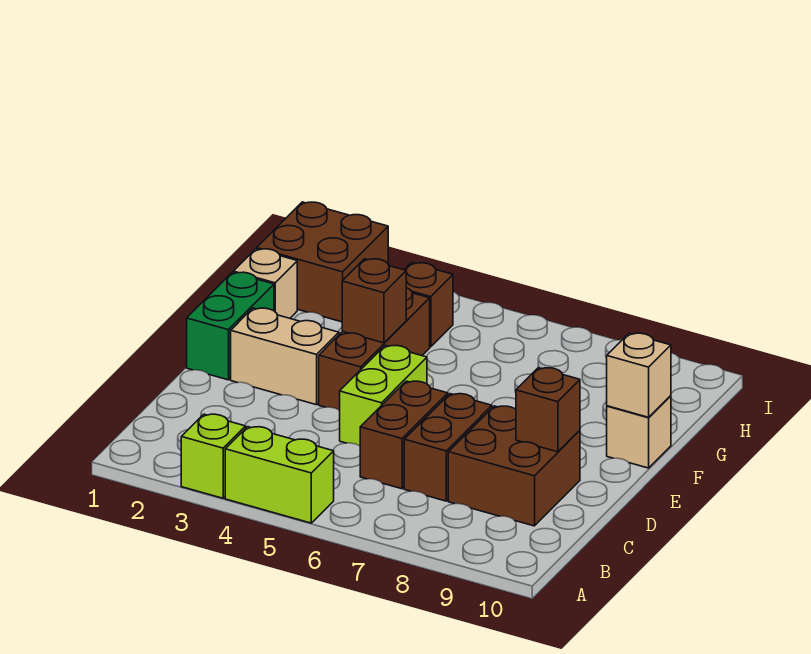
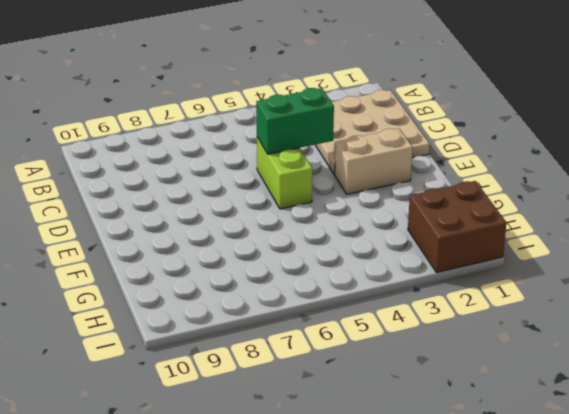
tan plate B1:D3 level 1 -> none
green brick D4:D5 level 2 -> green brick E1:F1 level 1
none -> lime brick A3 level 1
none -> lime brick A4:A5 level 1
none -> brown brick C6:D6 level 1

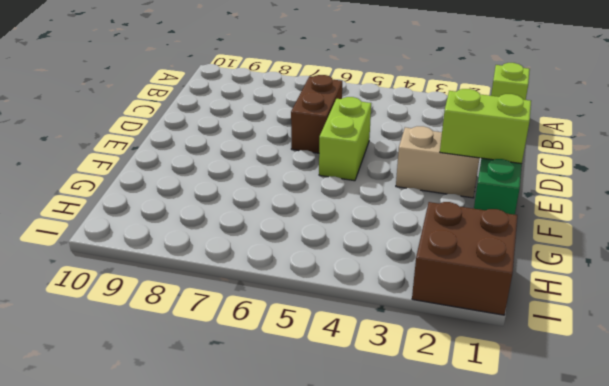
lime brick A1 level 1 -> lime brick A3 level 1
lime brick E1:E2 level 2 -> lime brick A4:A5 level 1
none -> brown brick C7:D7 level 1
none -> brown brick C8:D9 level 1
none -> brown brick E4:G4 level 1

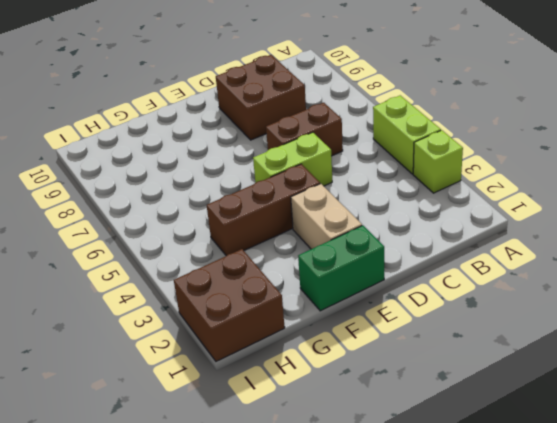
none -> brown brick C7:D7 level 1
none -> tan brick F10 level 1
none -> tan brick G1 level 1

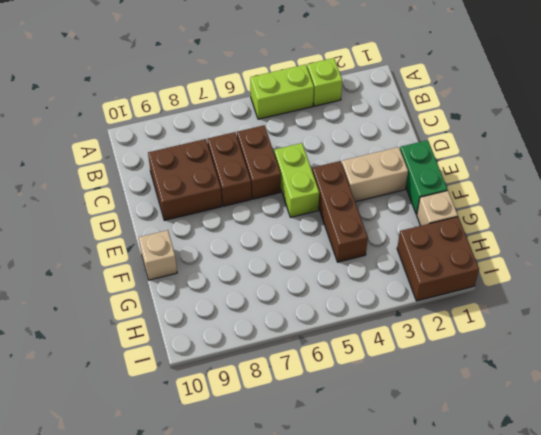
none -> brown brick H4 level 1
none -> brown brick D9 level 2
none -> brown brick F4 level 2

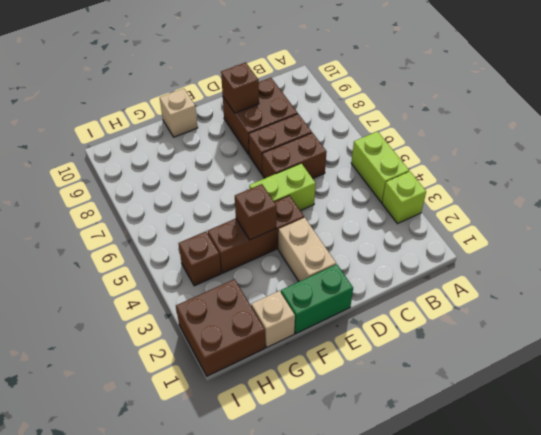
none -> tan brick F10 level 2

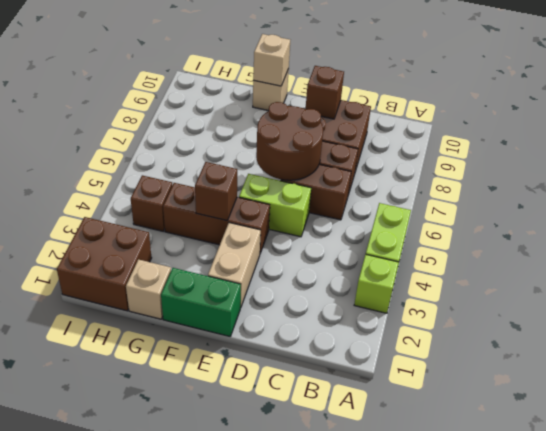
brown round brick D6:E7 level 2 -> none

